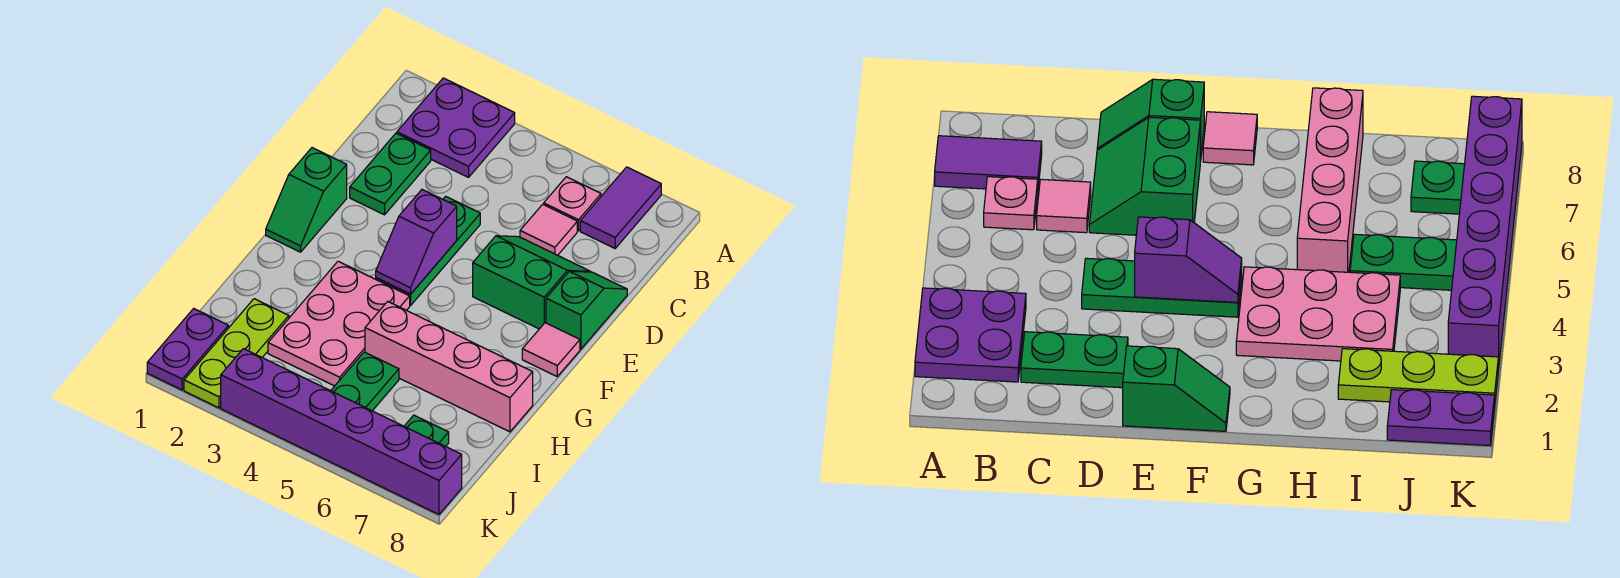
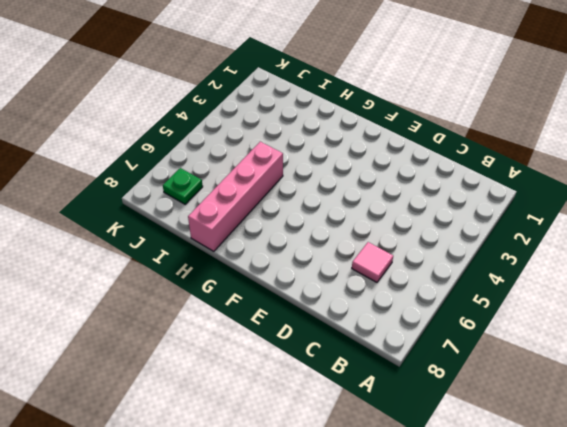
none -> purple plate A2:B3 level 1
none -> purple tile A7:B7 level 1
none -> pink plate B6 level 1

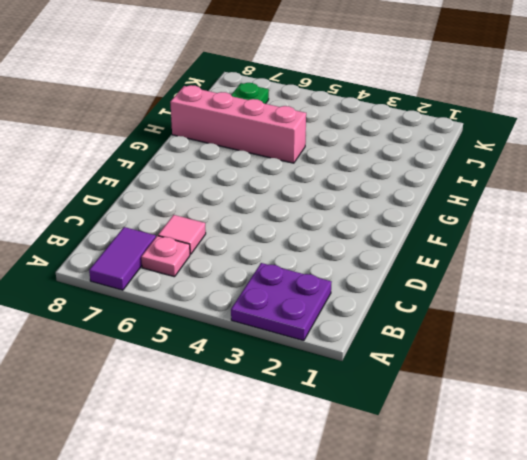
none -> green plate C2:D2 level 1
none -> green plate D4:F4 level 1
none -> green slope D6:E7 level 1 top E

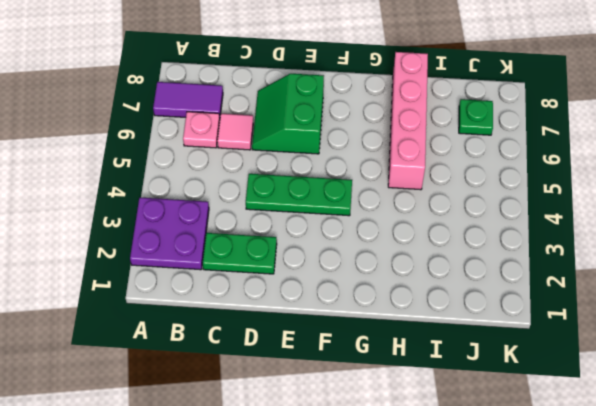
none -> green slope D8:E8 level 1 top E
none -> green slope E1:F1 level 1 top E
none -> pink tile F8 level 1

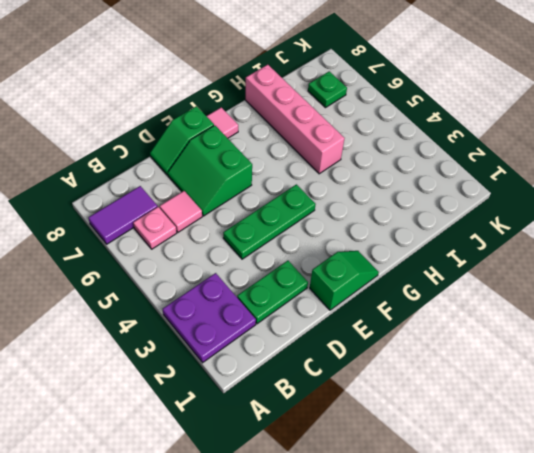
none -> pink plate G3:I4 level 1
none -> lime plate I2:K2 level 1
none -> green plate I5:J5 level 1

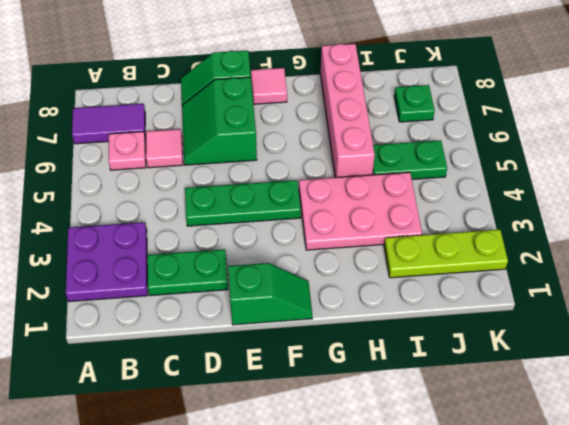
none -> purple plate J1:K1 level 1
none -> purple brick K3:K8 level 1
none -> purple slope E4:F4 level 2 top E

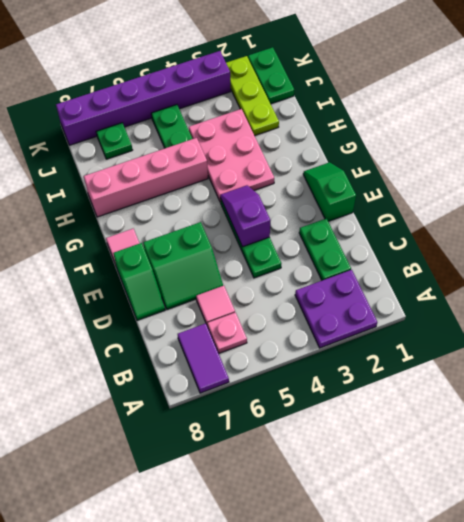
green plate J1:K1 level 1 -> purple plate J1:K1 level 1

